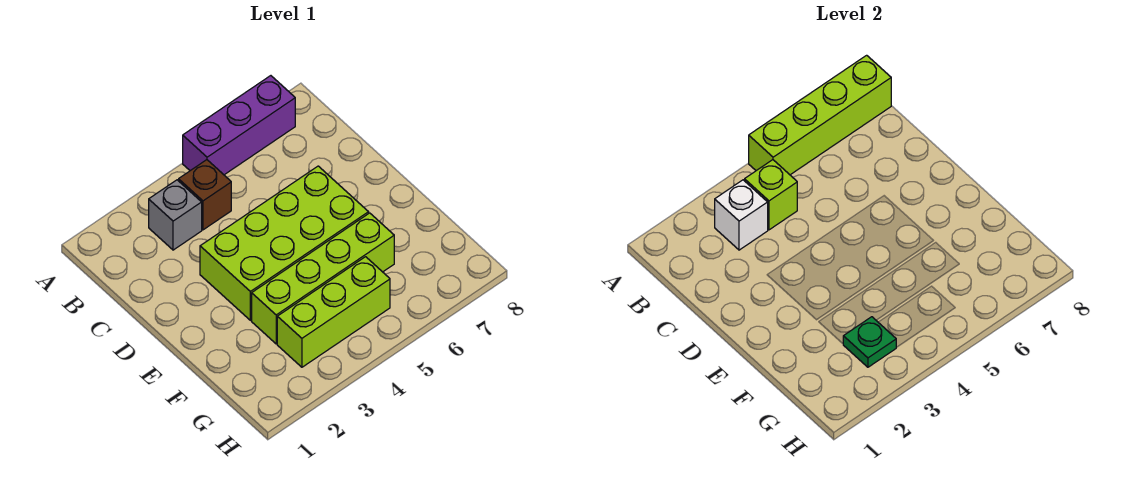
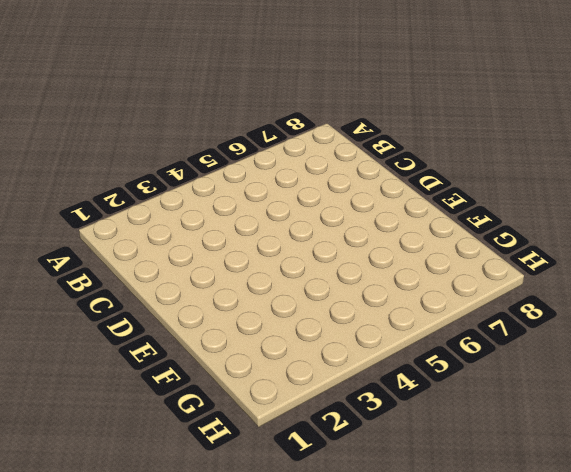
none -> purple brick A5:A7 level 1
none -> grey brick B3 level 1

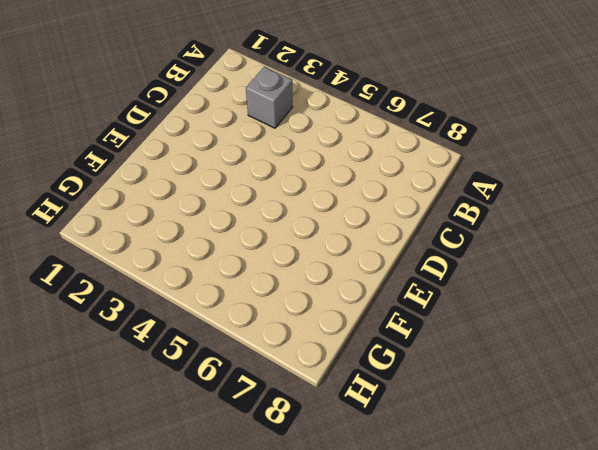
none -> purple brick A5:A7 level 1
none -> brown brick B4 level 1

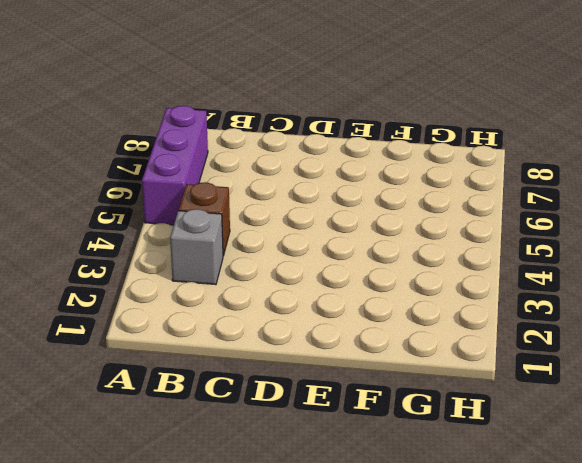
none -> lime brick D3:E6 level 1
none -> lime brick F3:F6 level 1

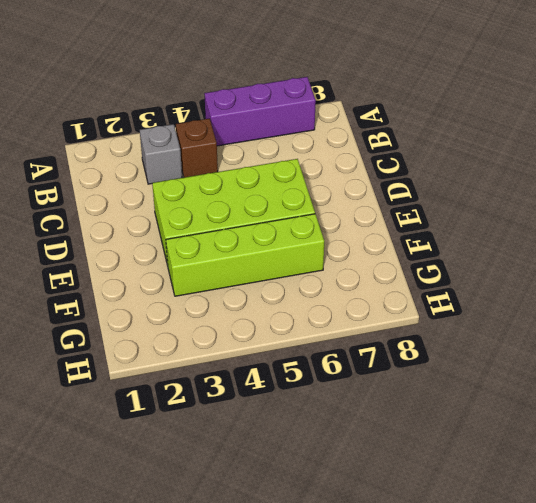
none -> lime brick G3:G5 level 1
none -> lime brick A5:A8 level 2

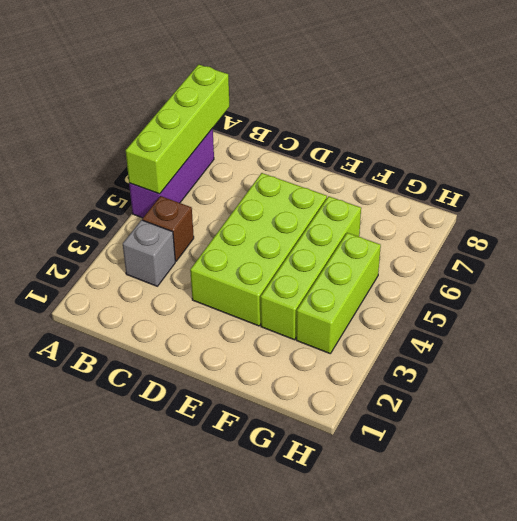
none -> white brick B3 level 2
none -> lime brick B4 level 2

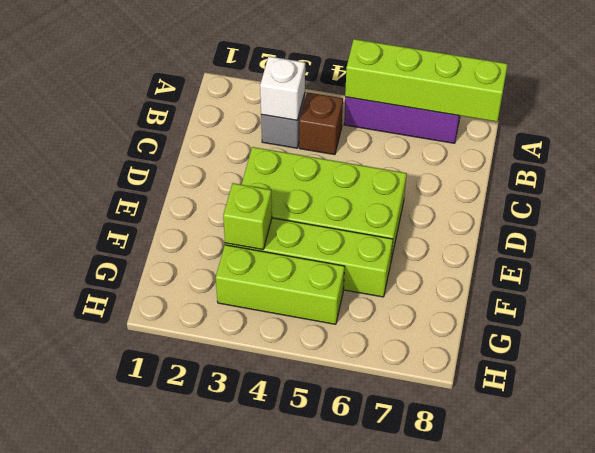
lime brick F3 level 2 -> lime brick B4 level 2
none -> green plate G3 level 2

